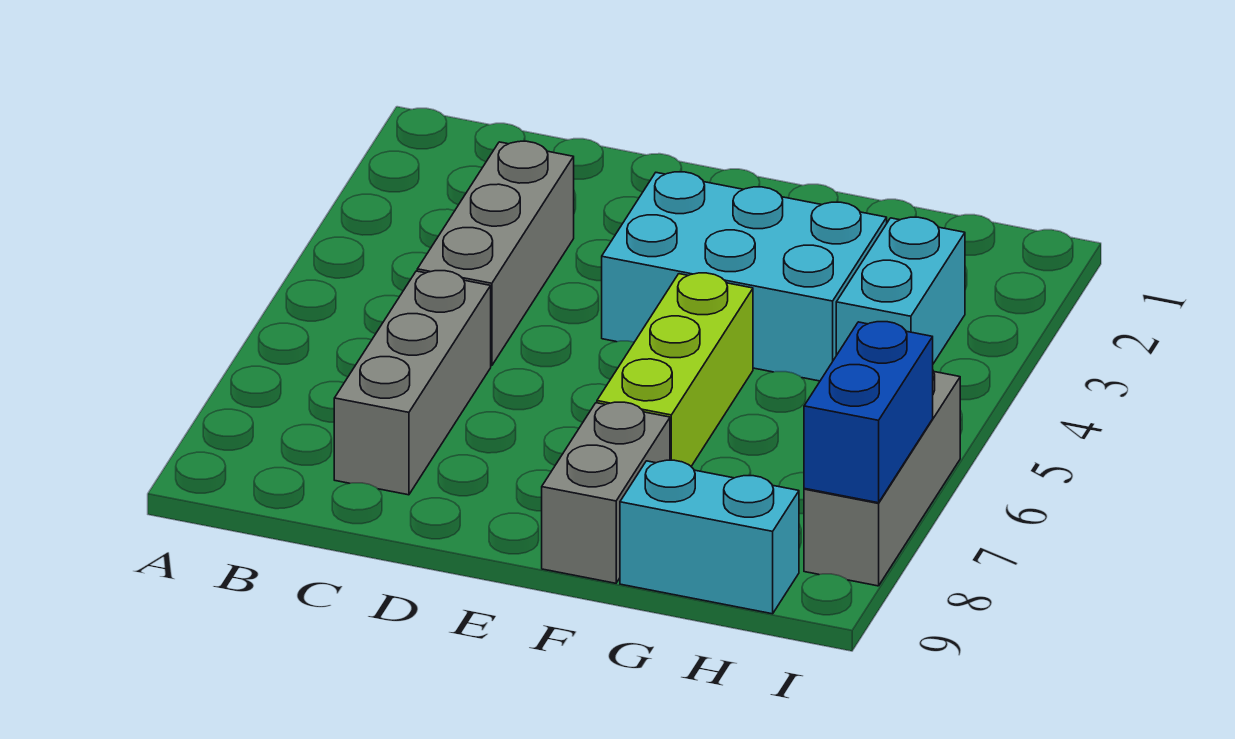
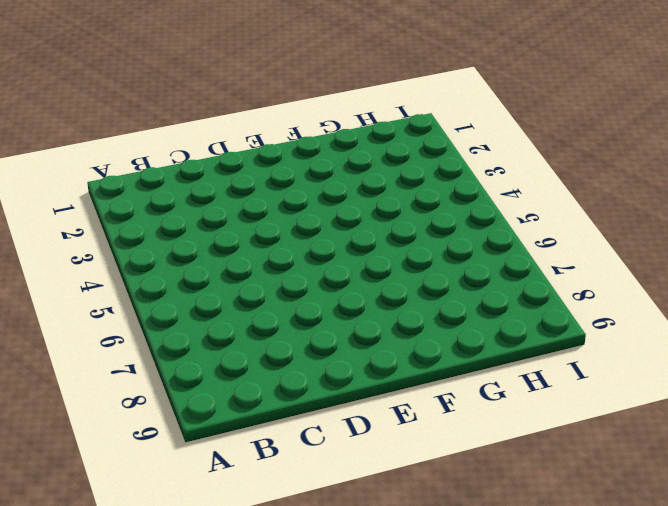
none -> grey brick C3:C5 level 1
none -> grey brick C6:C8 level 1

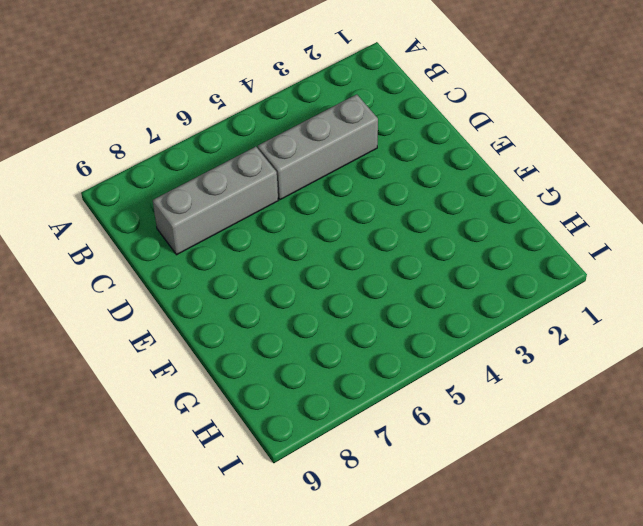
none -> cyan brick E3:G4 level 1
none -> lime brick F5:F7 level 1

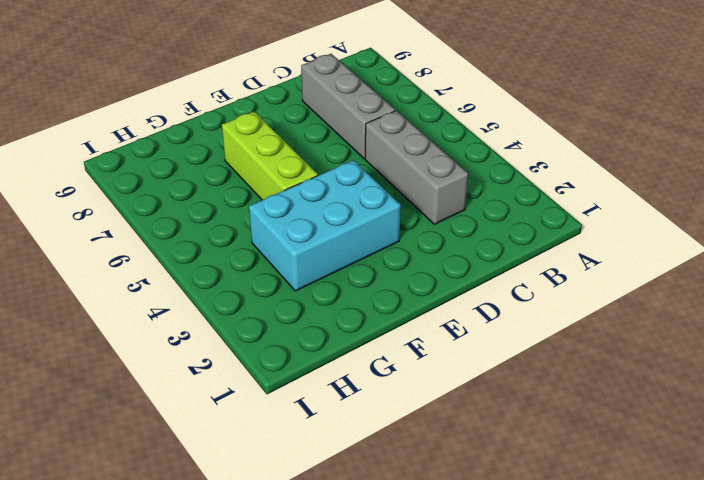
none -> grey brick F8:F9 level 1
none -> cyan brick G9:H9 level 1

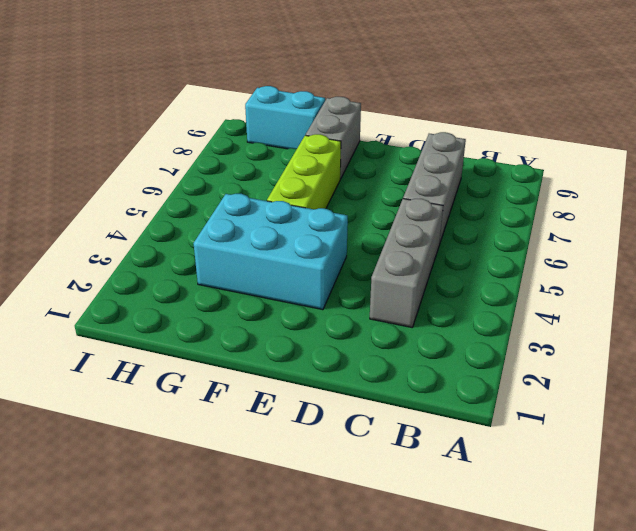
none -> cyan brick H3:H4 level 1
none -> grey brick I6:I8 level 1

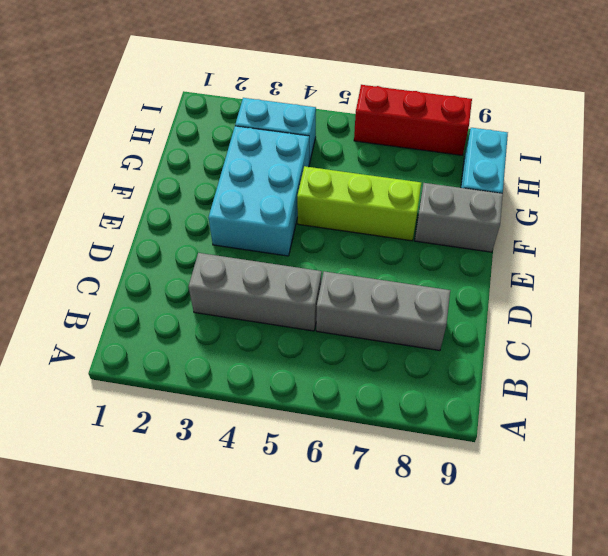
red brick I6:I8 level 1 -> grey brick I6:I8 level 1
none -> blue brick I7:I8 level 2

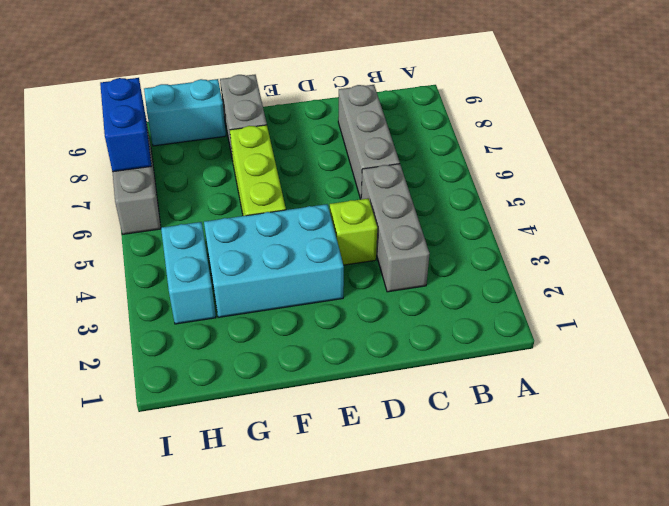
lime brick D4 level 1 -> none

